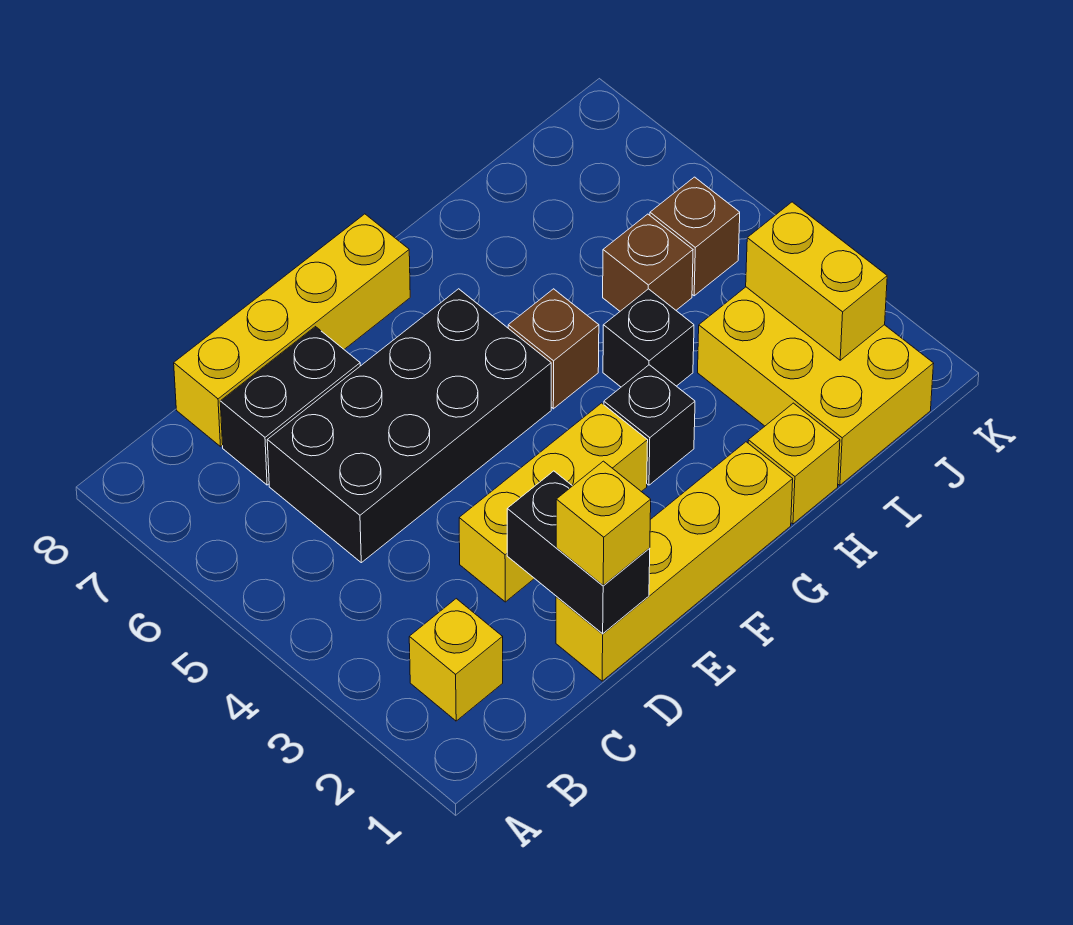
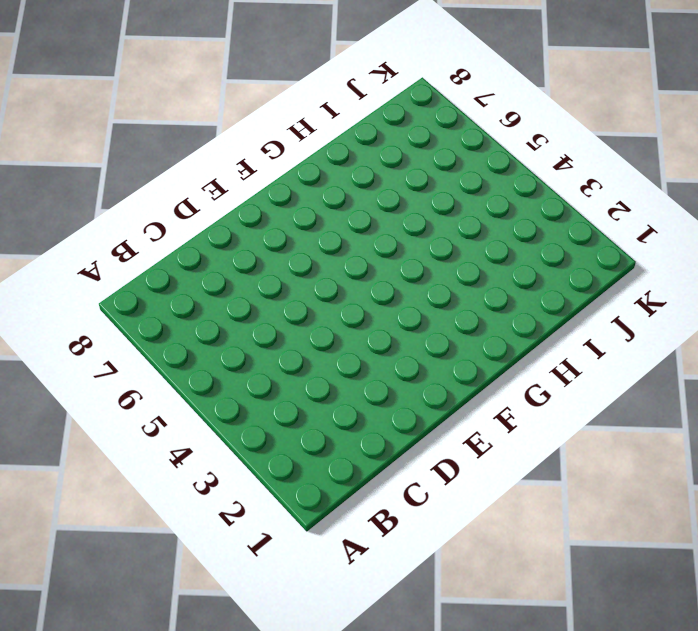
none -> yellow brick B2 level 1
none -> black brick C5:F6 level 1
none -> black brick C7:D7 level 1

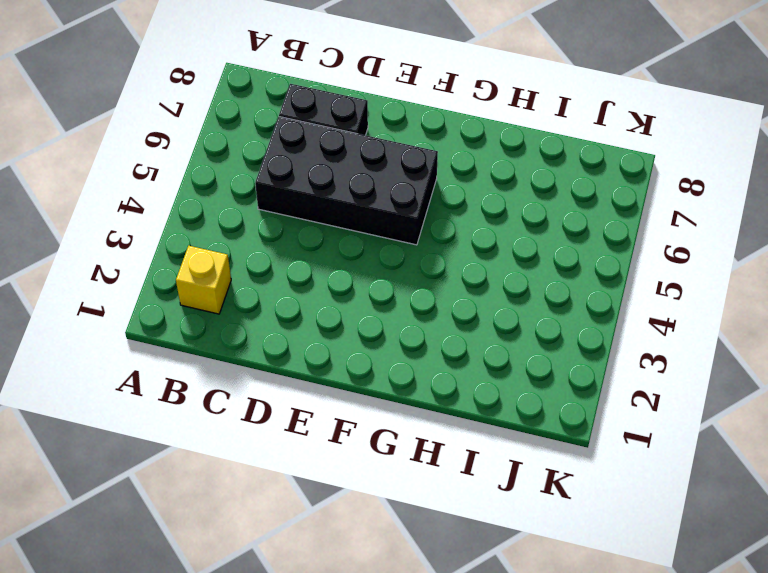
none -> yellow brick C8:F8 level 1
none -> yellow brick D1:G1 level 1
none -> yellow brick D3:F3 level 1

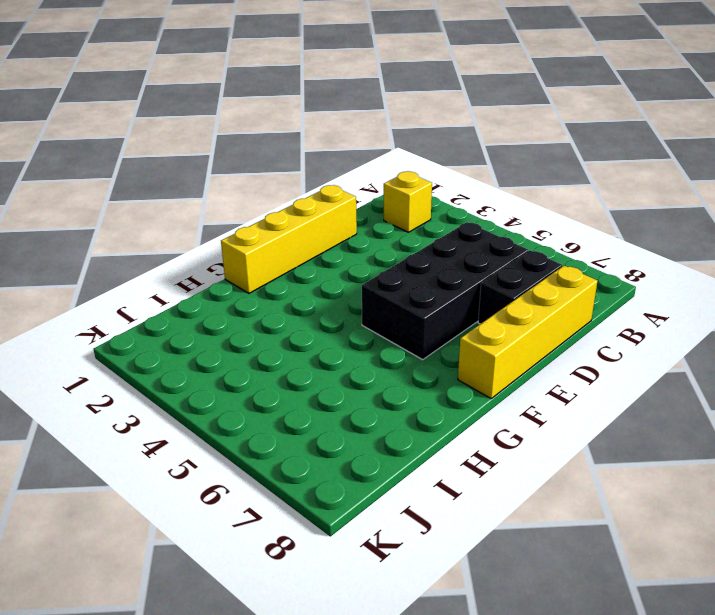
none -> yellow brick D3:F3 level 1
none -> black brick G3 level 1
none -> brown brick G5 level 1

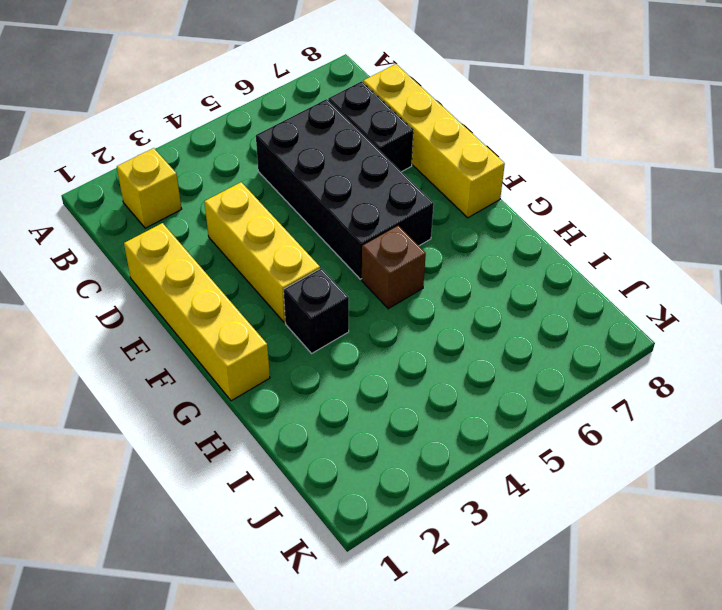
none -> yellow brick H1 level 1
none -> black brick H4 level 1
none -> yellow brick I1:J3 level 1

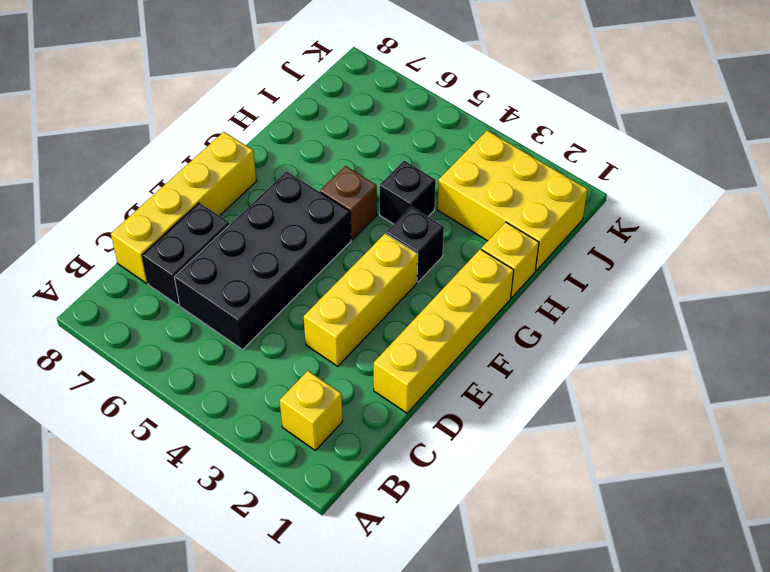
none -> brown brick I5 level 1
none -> brown brick J5 level 1
none -> black brick D1:D2 level 2

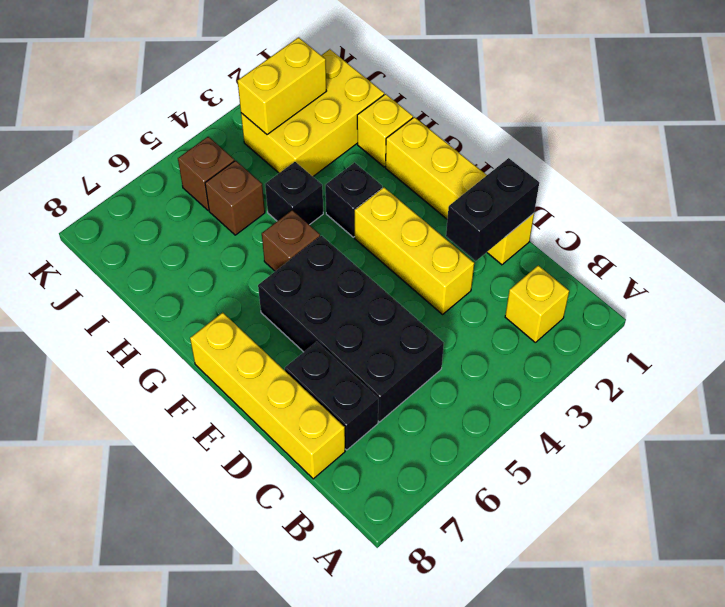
none -> yellow brick D1 level 3

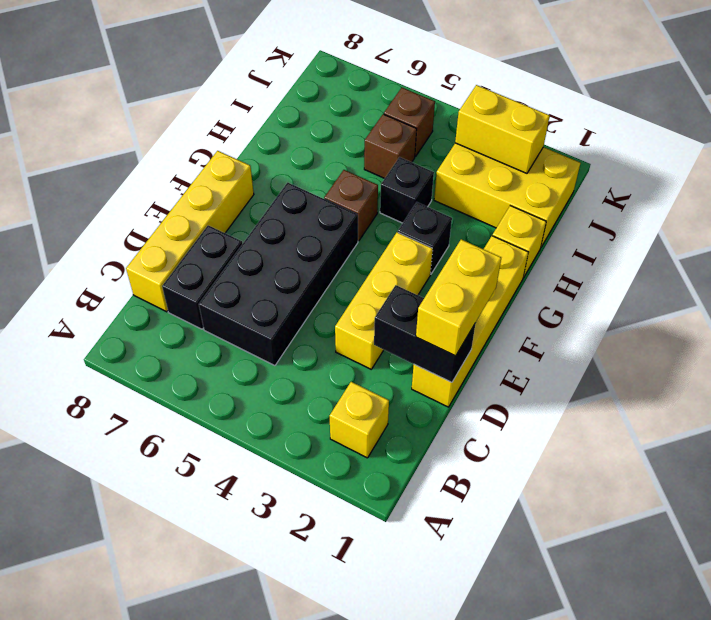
yellow brick D1:E1 level 3 -> yellow brick D1 level 3

